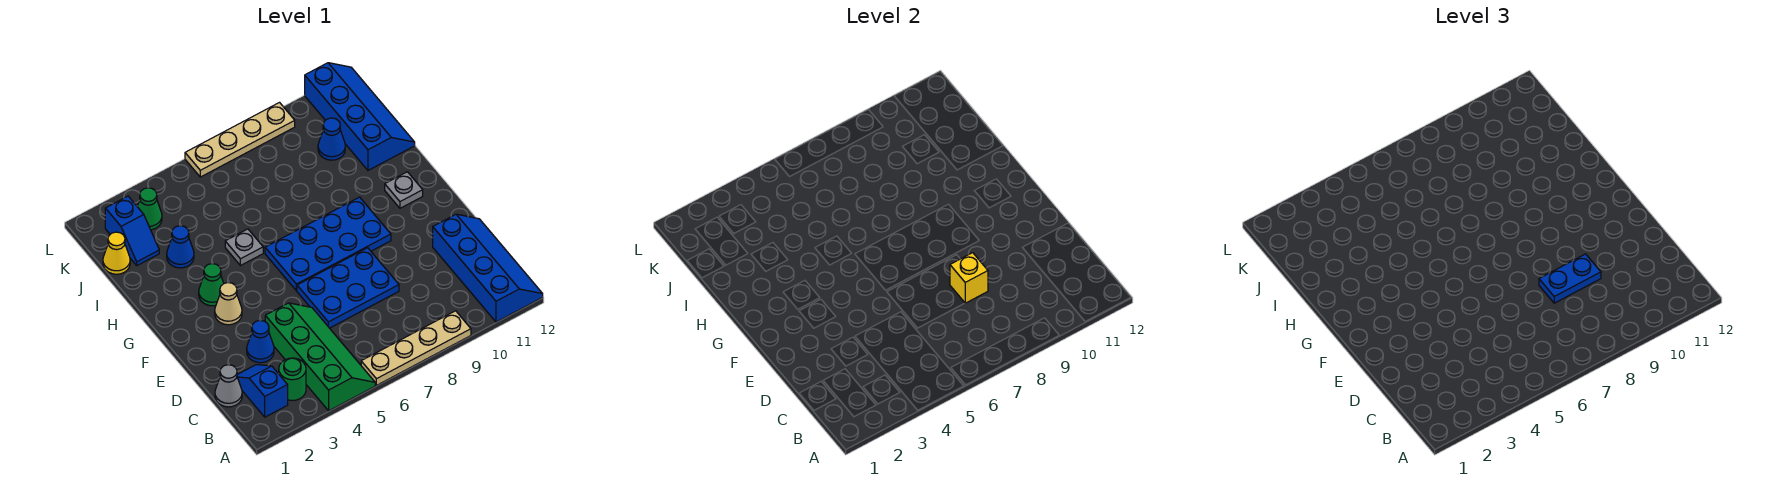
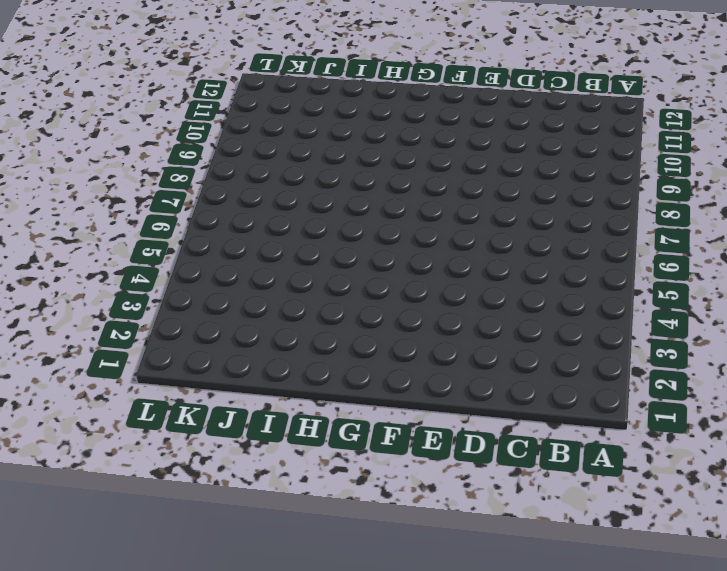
none -> green slope A4:D5 level 1 top 4
none -> tan plate A6:A9 level 1
none -> blue slope A11:D12 level 1 top 11

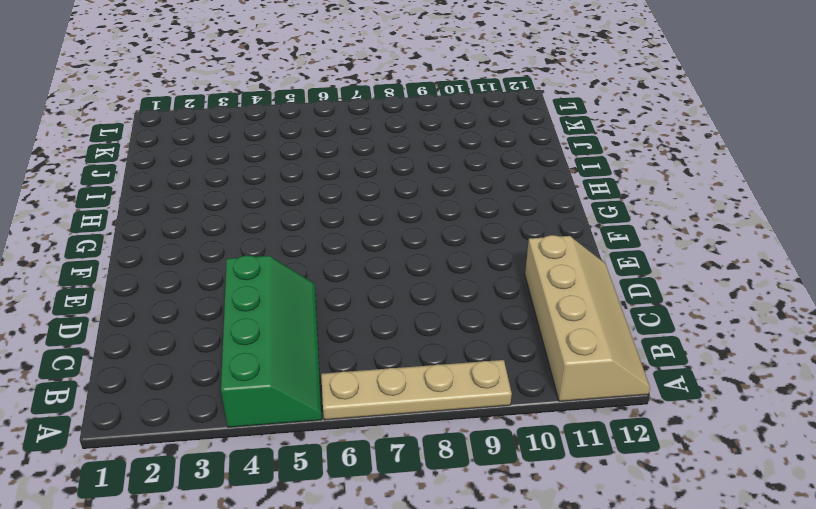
tan slope A11:D12 level 1 top 11 -> blue slope A11:D12 level 1 top 11
none -> blue slope B2:C2 level 1 top B
none -> green round brick B3 level 1
none -> grey cone C1 level 1

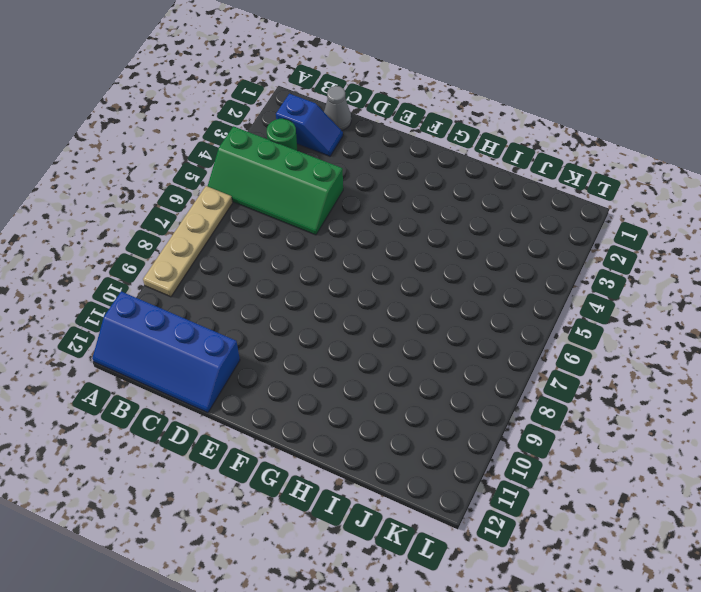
none -> blue cone D3 level 1
none -> blue plate D6:E8 level 1
none -> tan cone F3 level 1

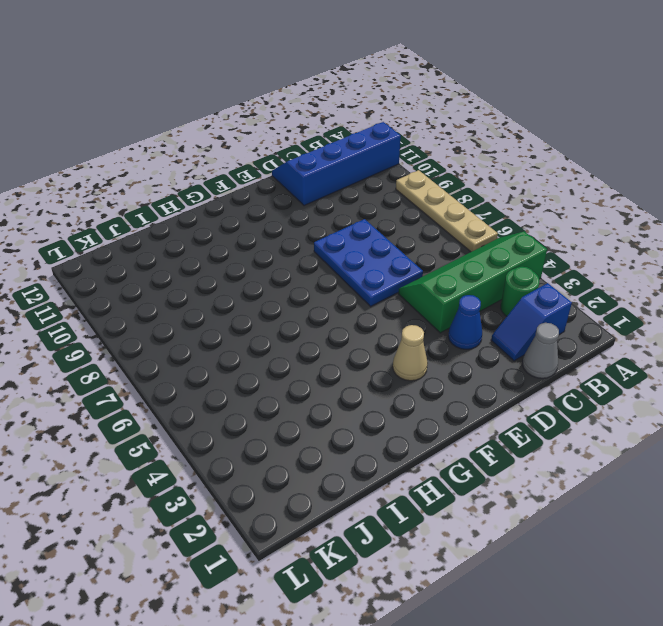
none -> blue plate F6:G9 level 1
none -> green cone G3 level 1
none -> grey plate G11 level 1

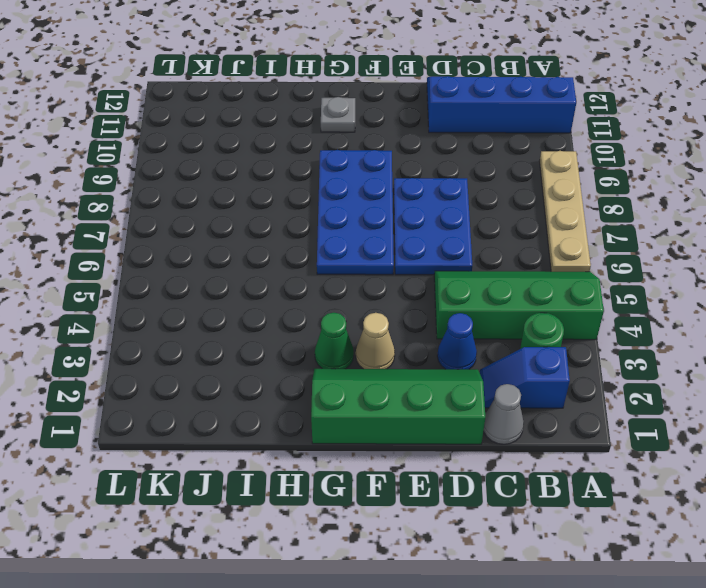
green slope D1:G2 level 1 top 1 -> none
none -> grey plate H5 level 1
none -> blue cone I3 level 1
none -> blue slope I11:L12 level 1 top 11

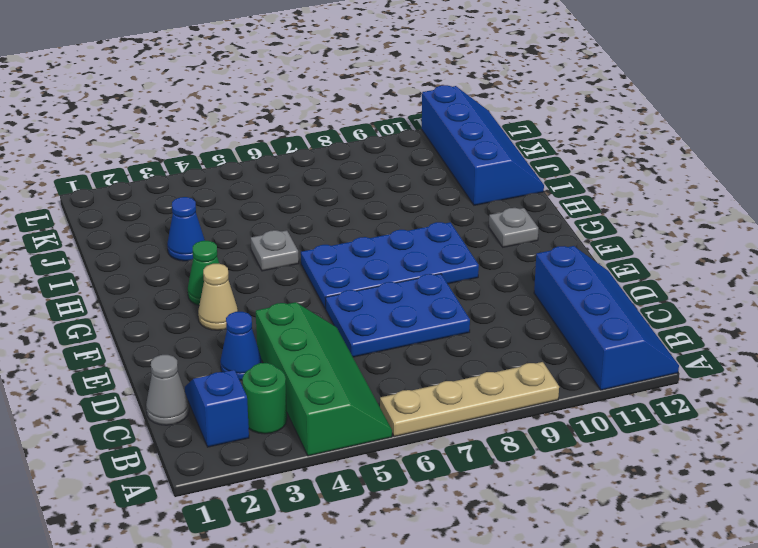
none -> yellow cone J1 level 1
none -> blue slope J2:K2 level 1 top K
none -> blue cone J10 level 1

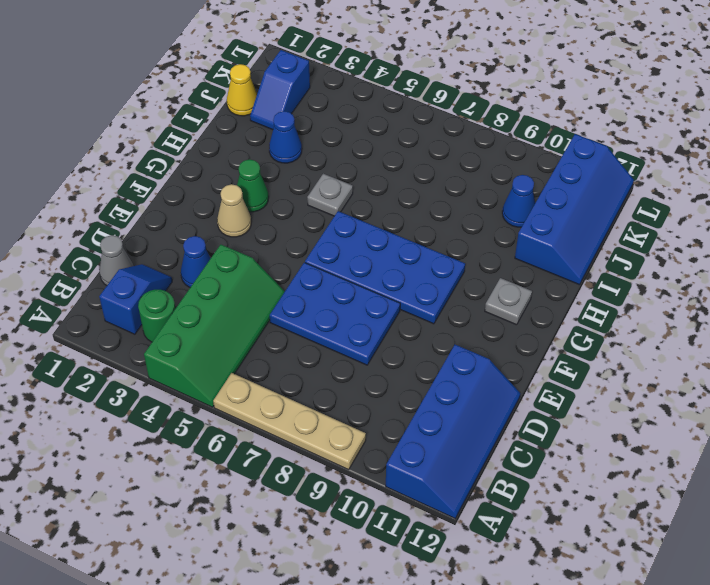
none -> green cone K3 level 1
none -> tan plate L6:L9 level 1
none -> yellow brick D8 level 2

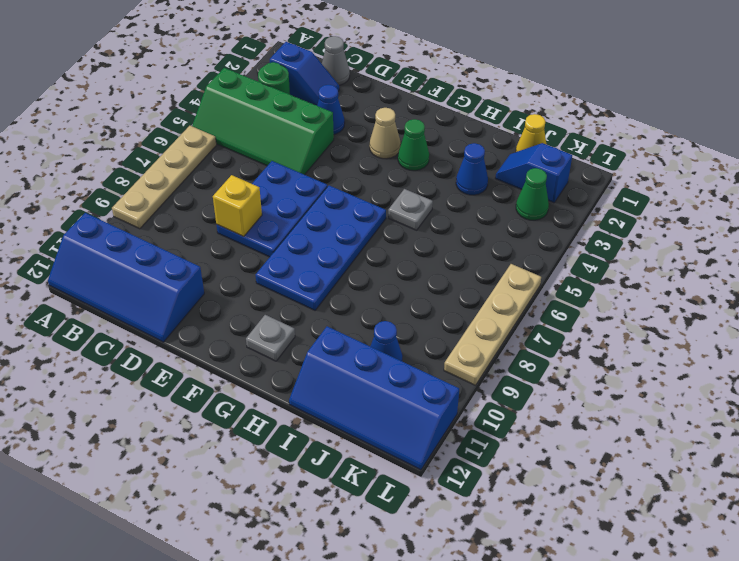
none -> blue plate D8:D9 level 3

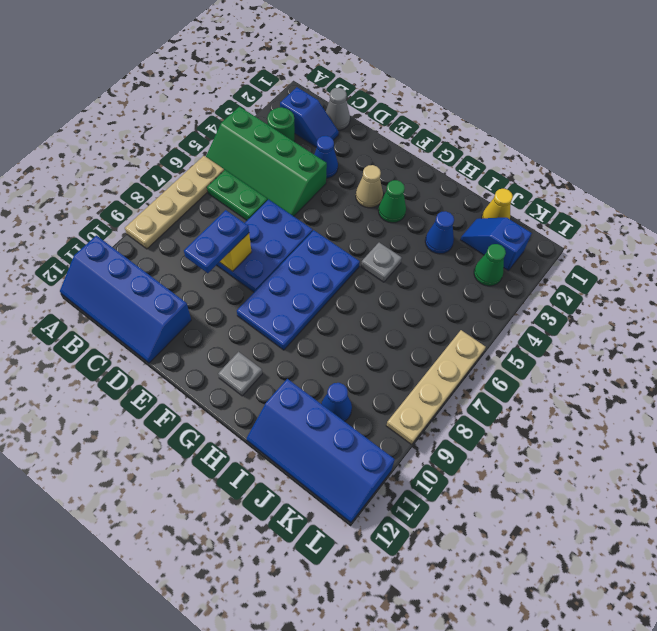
green plate B6:C6 level 1 -> none

